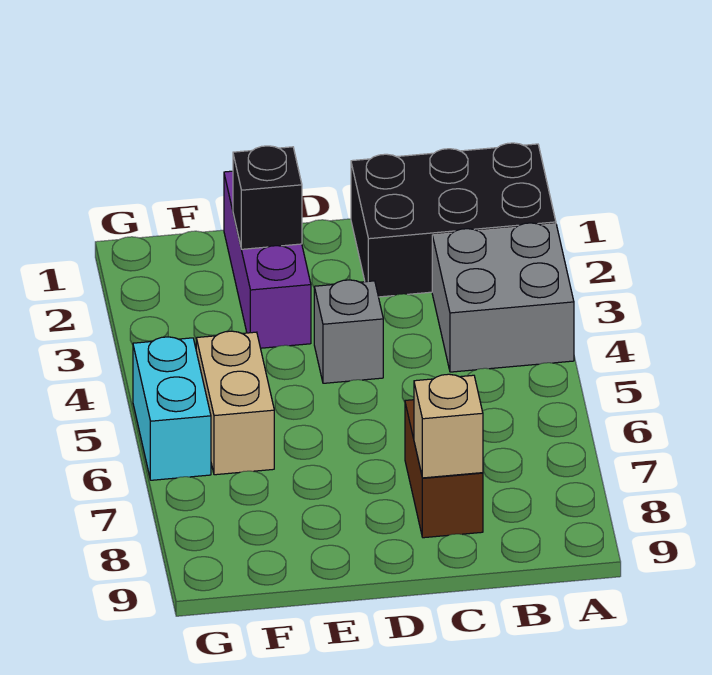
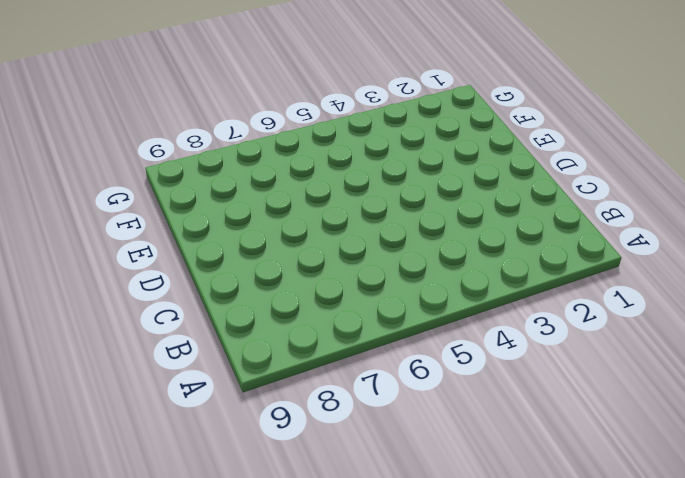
none -> black brick A1:C2 level 1
none -> grey brick A3:B4 level 1

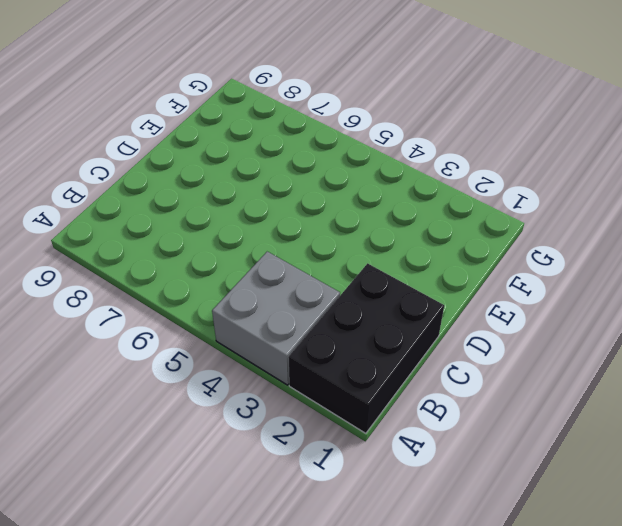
none -> brown brick C7:C8 level 1
none -> grey brick D4 level 1

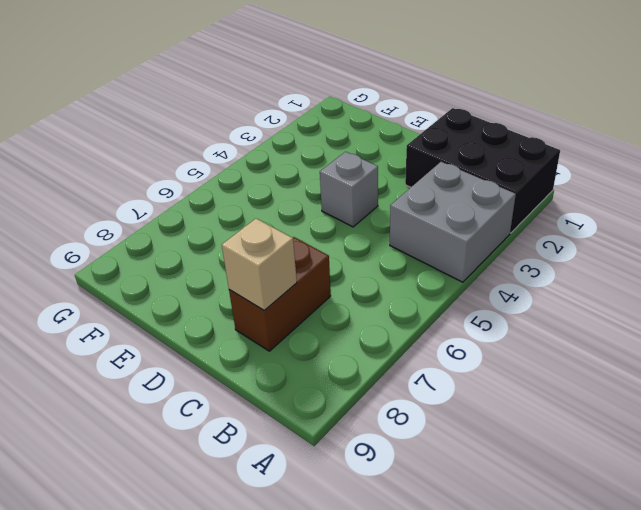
none -> purple brick E1:E3 level 1
none -> tan brick F5:F6 level 1

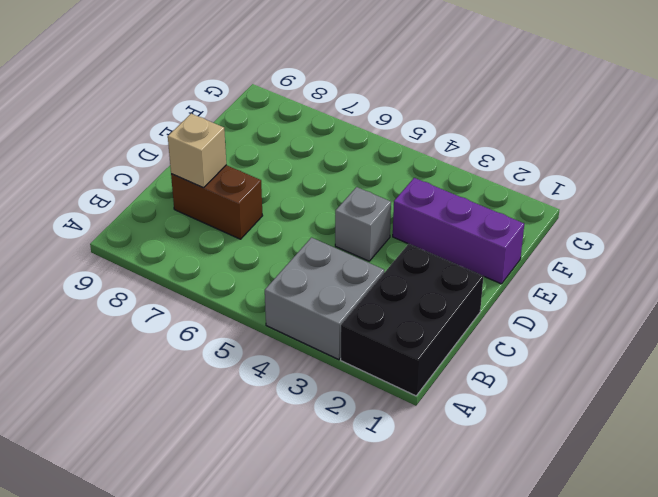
none -> tan brick F5:F6 level 1
none -> cyan brick G5:G6 level 1

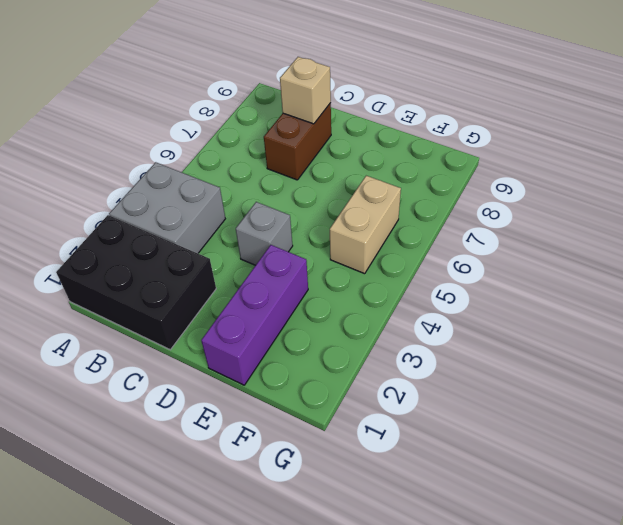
none -> cyan brick G5:G6 level 1
none -> black brick E2 level 2

